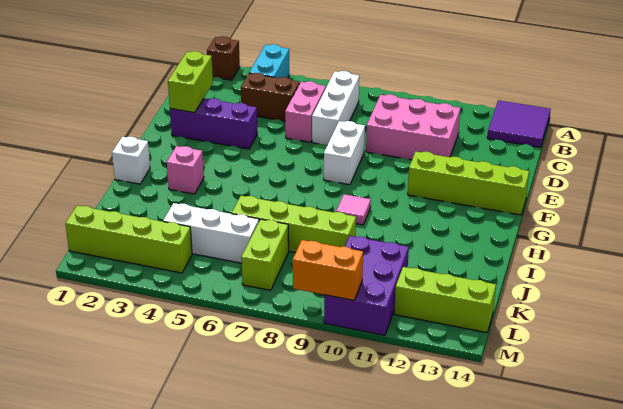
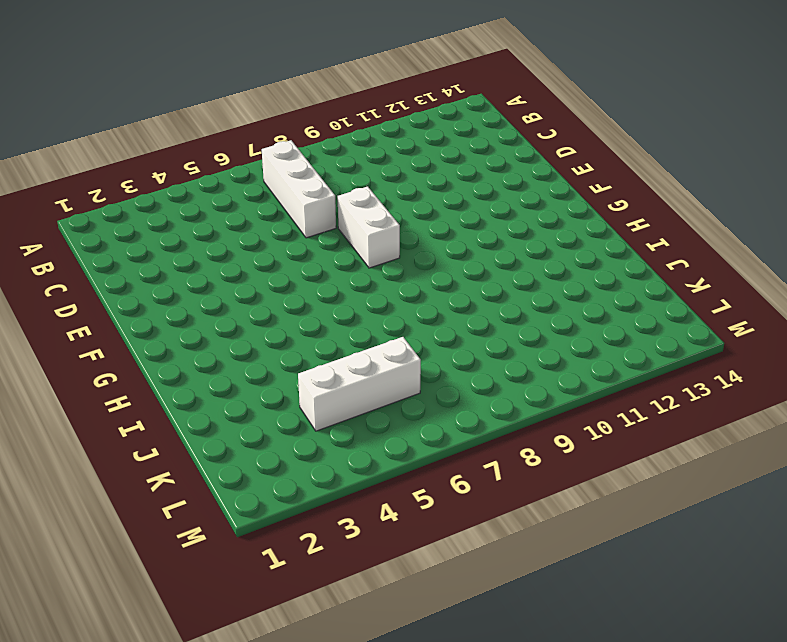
none -> brown brick A2 level 1
none -> cyan brick A4:B4 level 1
none -> purple tile A13:B14 level 1

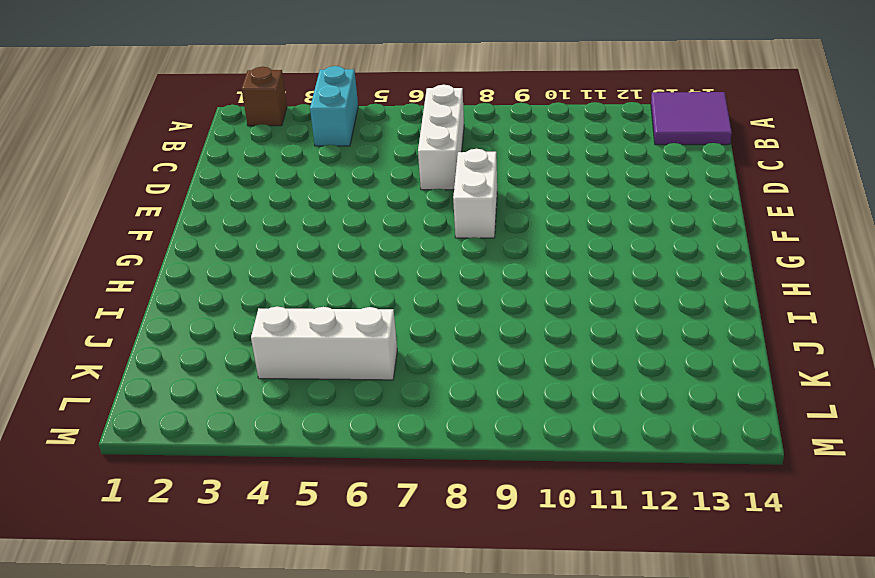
none -> brown brick C4:C5 level 1
none -> pink brick C6:D6 level 1
none -> pink brick C9:D11 level 1

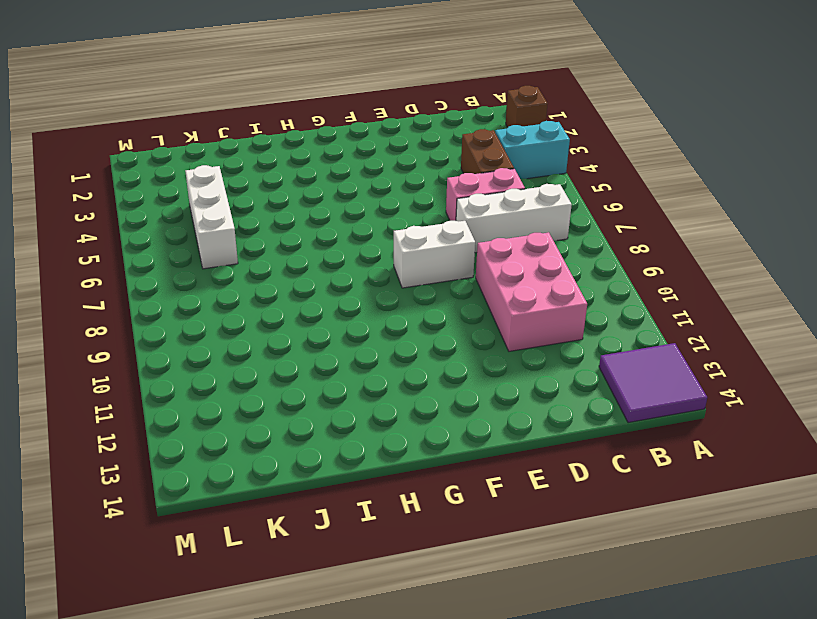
none -> purple brick E2:E4 level 1
none -> lime brick F11:F14 level 1
none -> white brick H1 level 1

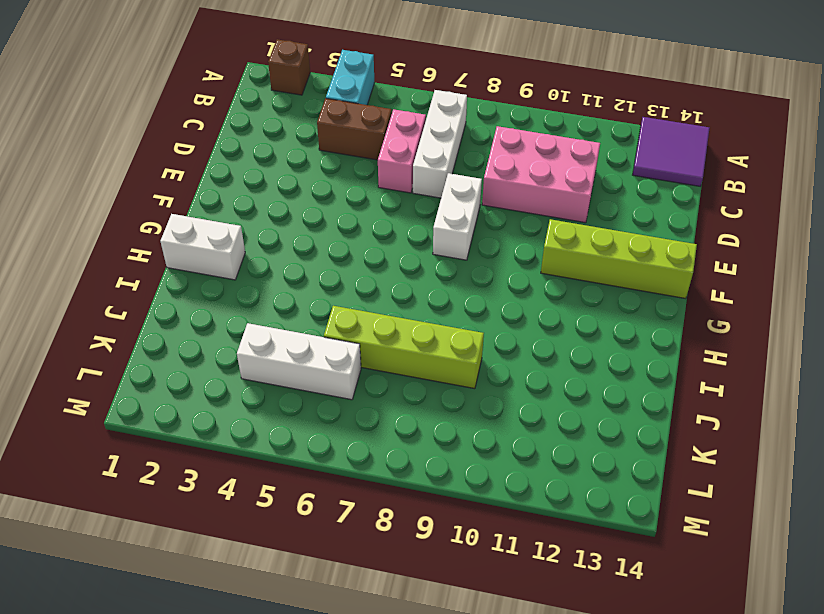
white brick H1:H2 level 1 -> white brick H1 level 1
none -> purple brick E2:E4 level 1
none -> pink brick H3 level 1
none -> pink tile H9 level 1

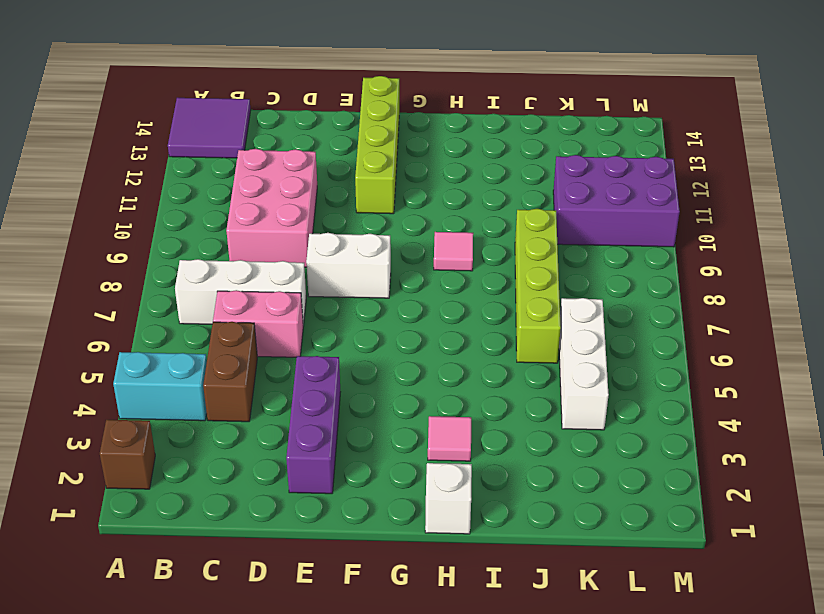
pink tile H3 level 1 -> pink brick H3 level 1
none -> lime brick K7:L7 level 1
none -> lime brick L1:L4 level 1
none -> lime brick L12:L14 level 1

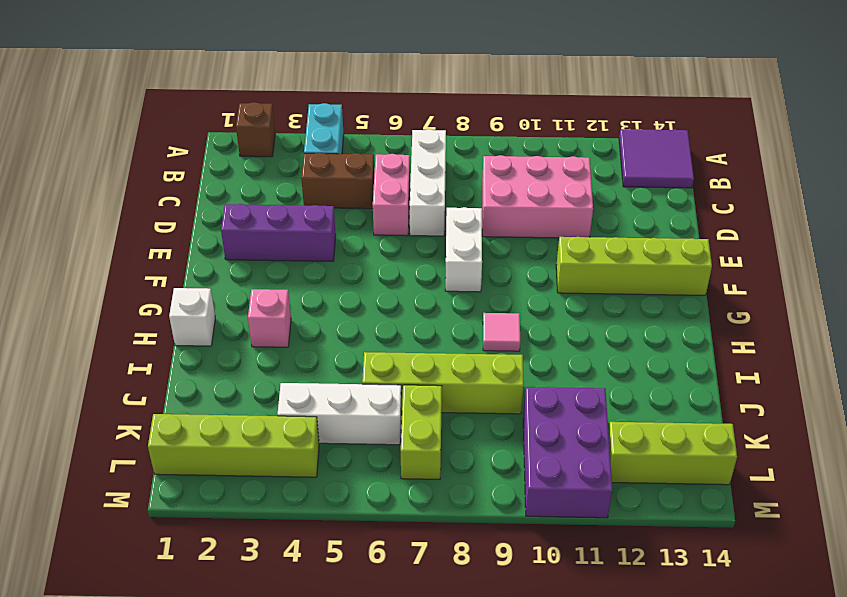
none -> lime brick D2:E2 level 2
none -> orange brick M9:M10 level 2

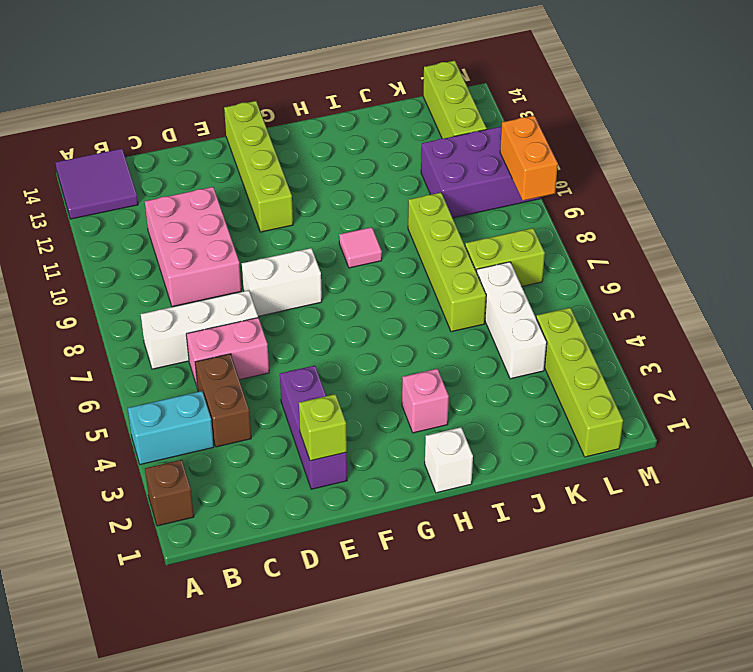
lime brick E2 level 2 -> lime brick D2:E2 level 2

